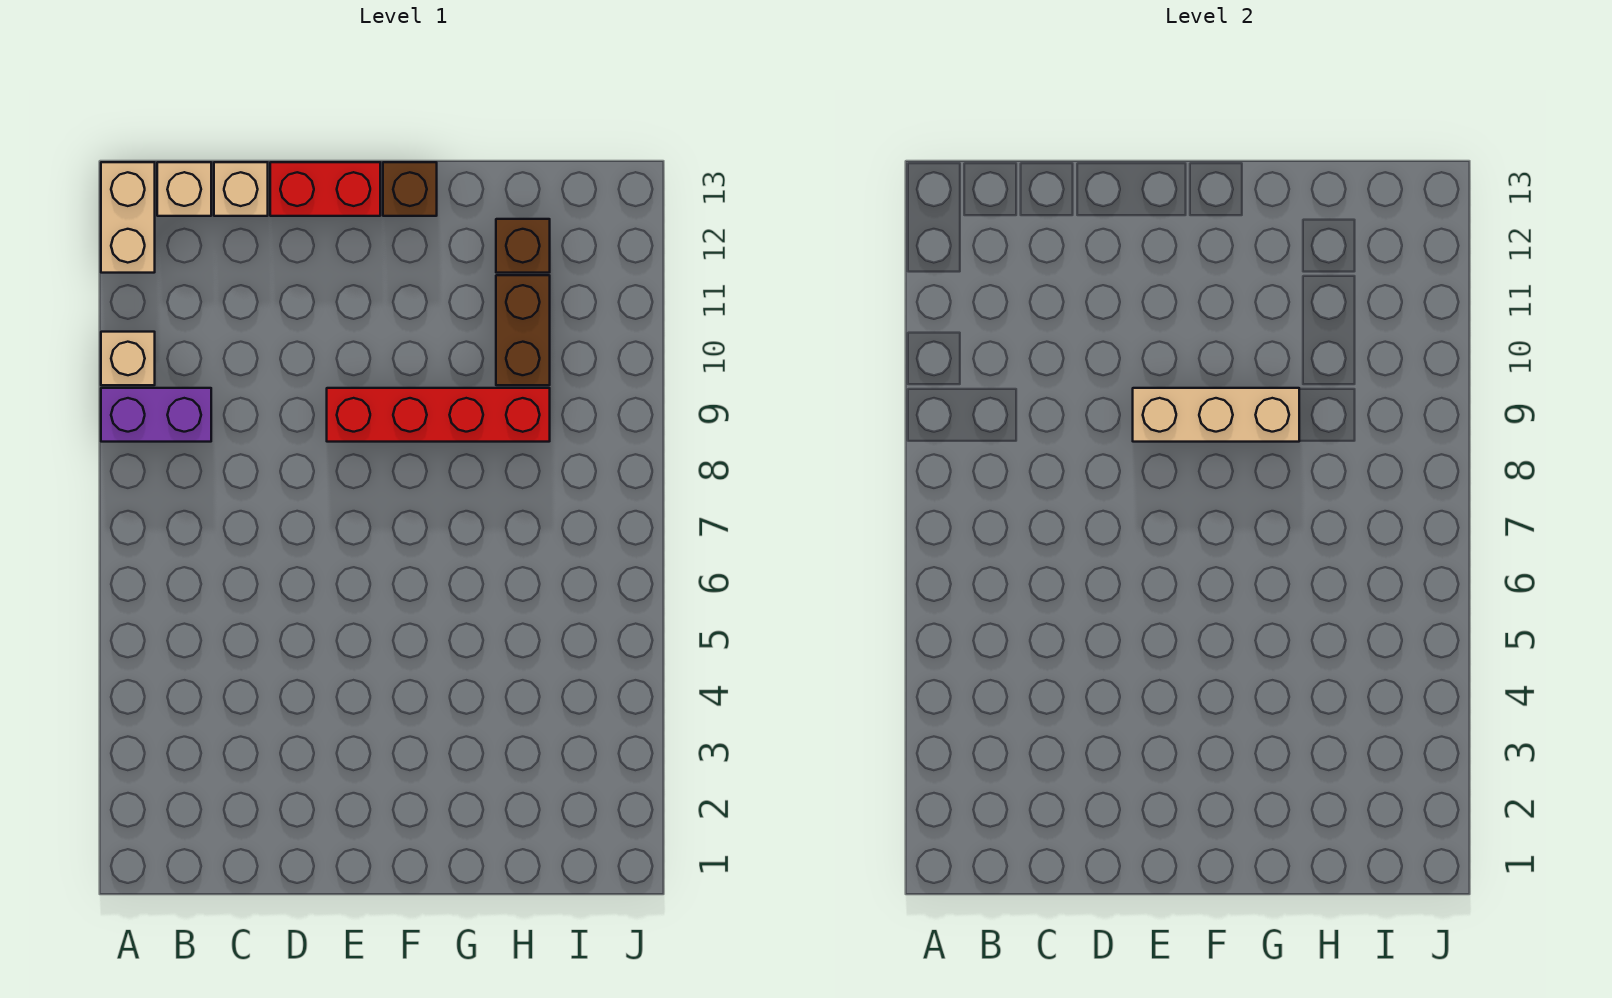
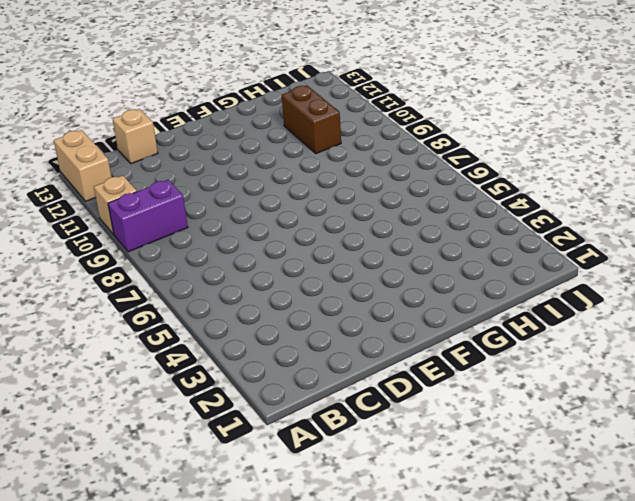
none -> tan brick B13 level 1
none -> red brick D13:E13 level 1

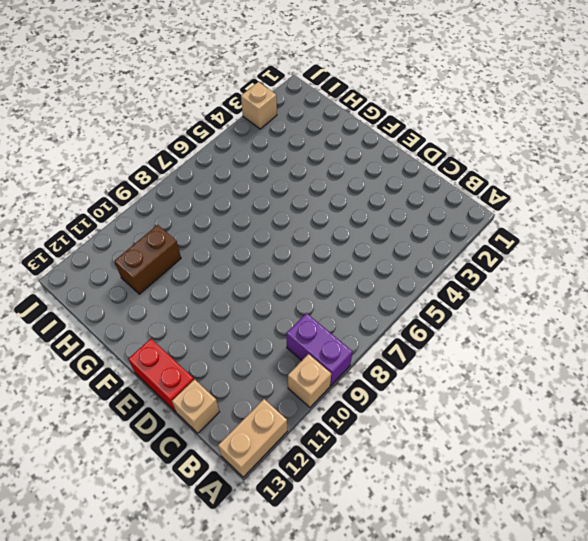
tan brick J3 level 1 -> tan brick B13 level 1
none -> red brick E9:H9 level 1
none -> brown brick F13 level 1

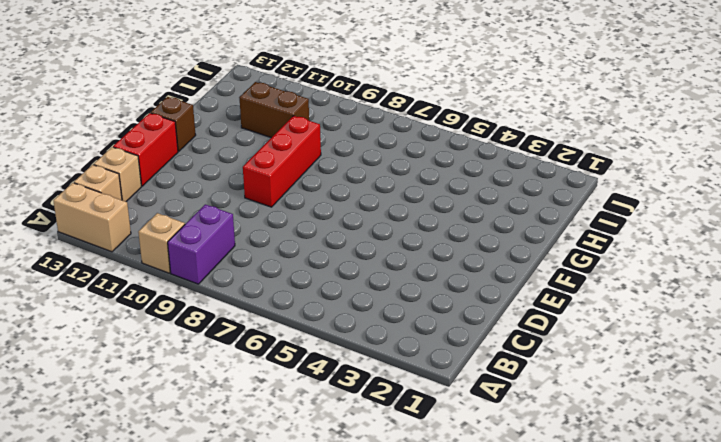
red brick E9:G9 level 1 -> red brick E9:H9 level 1
none -> brown brick H12 level 1
none -> tan brick E9:G9 level 2

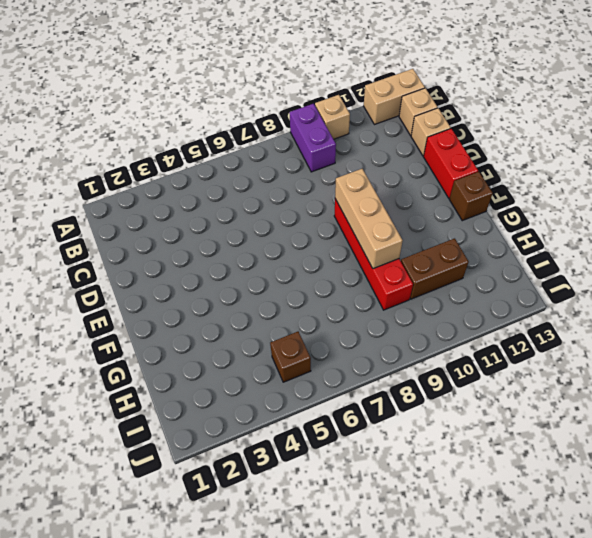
brown brick I5 level 1 -> brown brick H12 level 1

